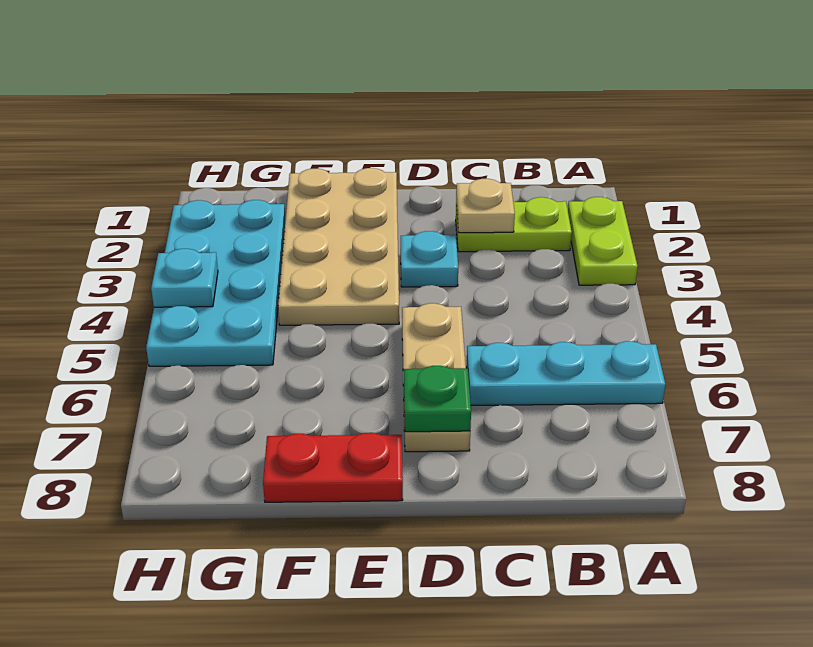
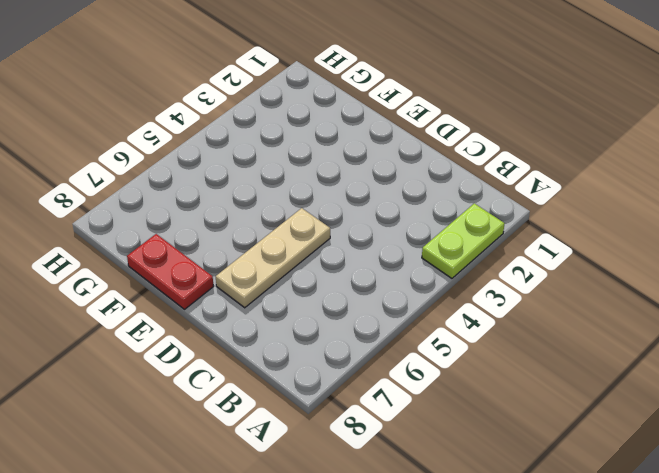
none -> cyan plate A6:C6 level 1
none -> lime plate B2:C2 level 1

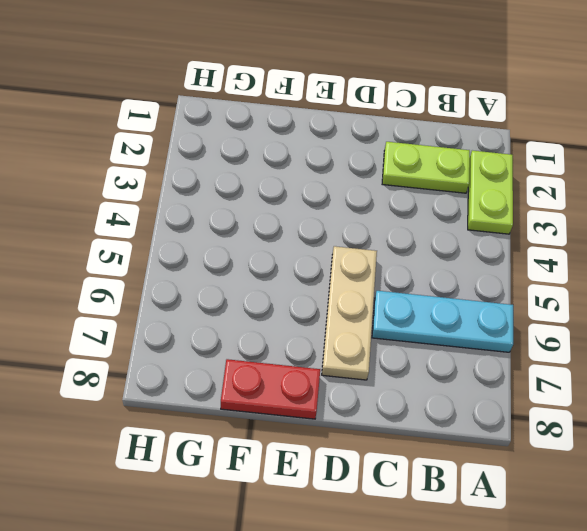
none -> cyan plate D3 level 1
none -> tan plate E1:F4 level 1

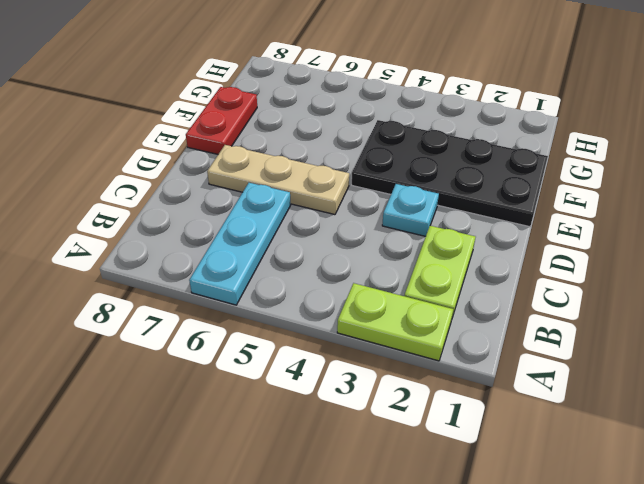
black plate E1:F4 level 1 -> tan plate E1:F4 level 1
none -> cyan plate G2:H5 level 1
none -> tan plate C2 level 2

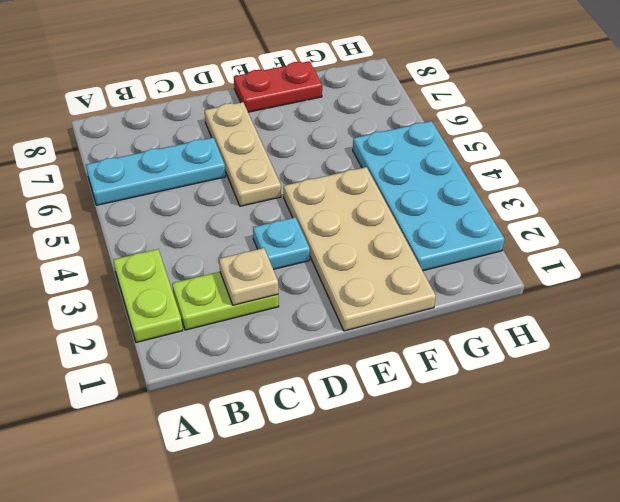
none -> green plate D7 level 2
none -> cyan plate H4 level 2

